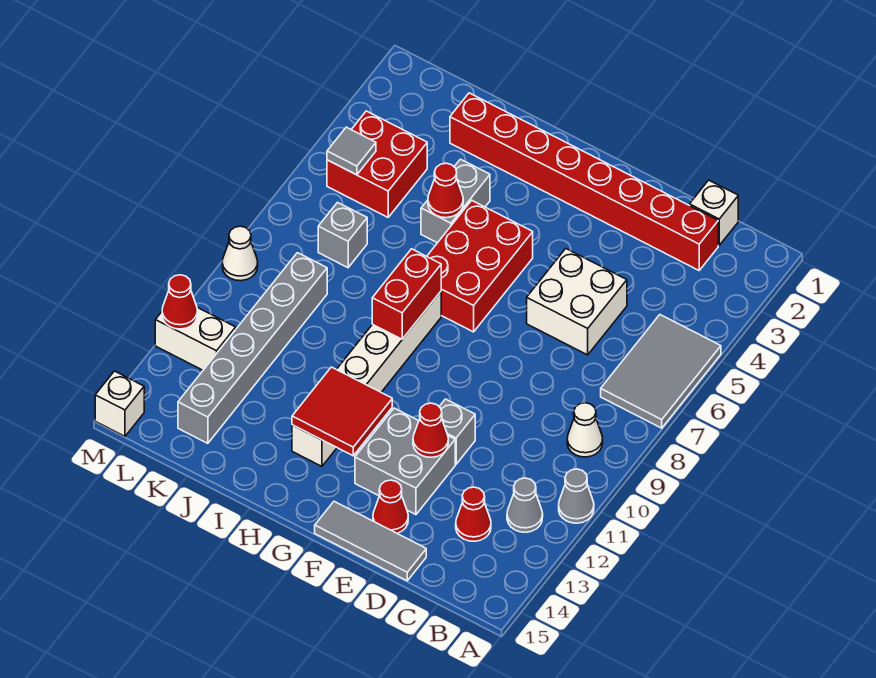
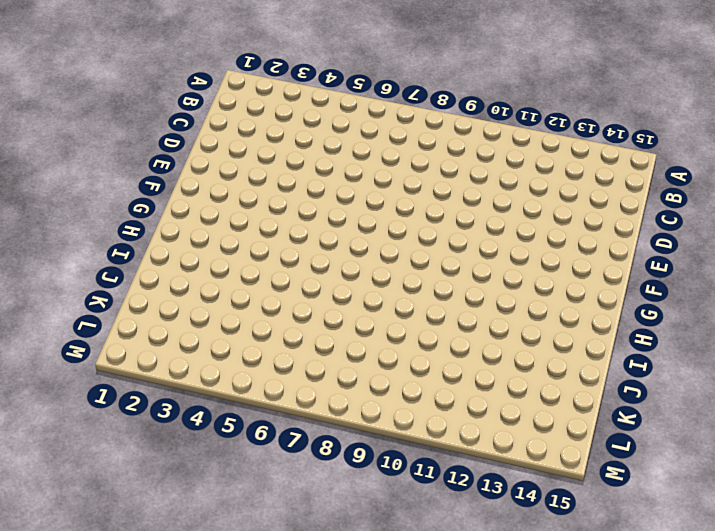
none -> grey tile A5:B7 level 1
none -> grey cone A11 level 1
none -> white cone B9 level 1

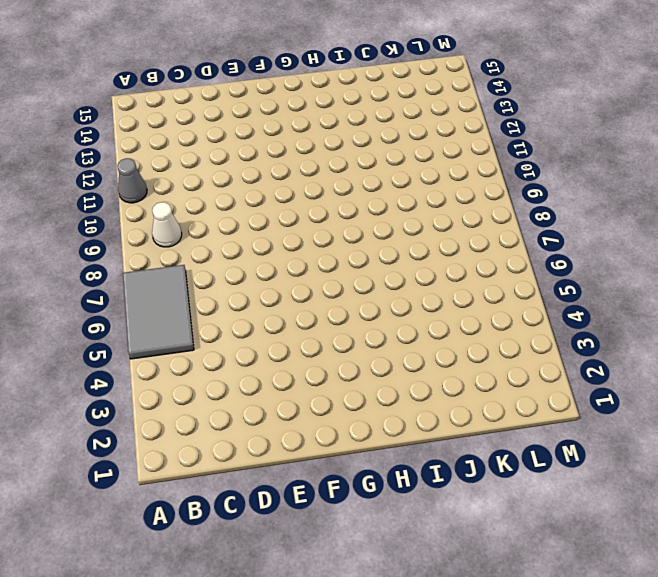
none -> grey cone B12 level 1
none -> white brick C1 level 1
none -> red brick C2:J2 level 1

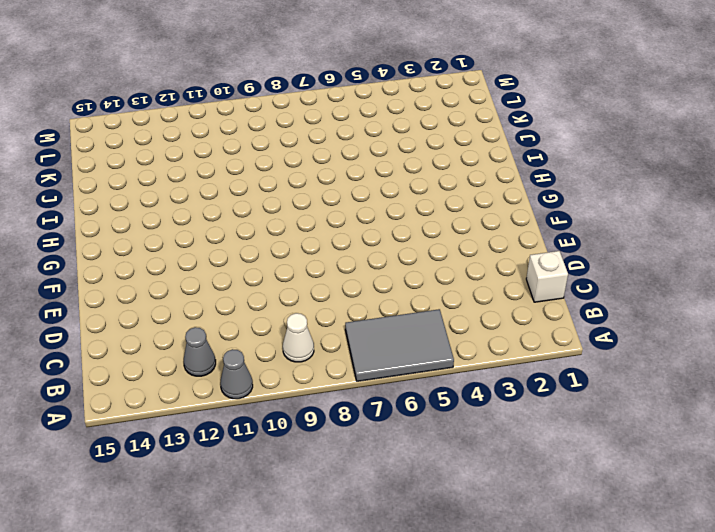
none -> red brick C2:J2 level 1
none -> red cone C13 level 1
none -> white brick D5:E6 level 1

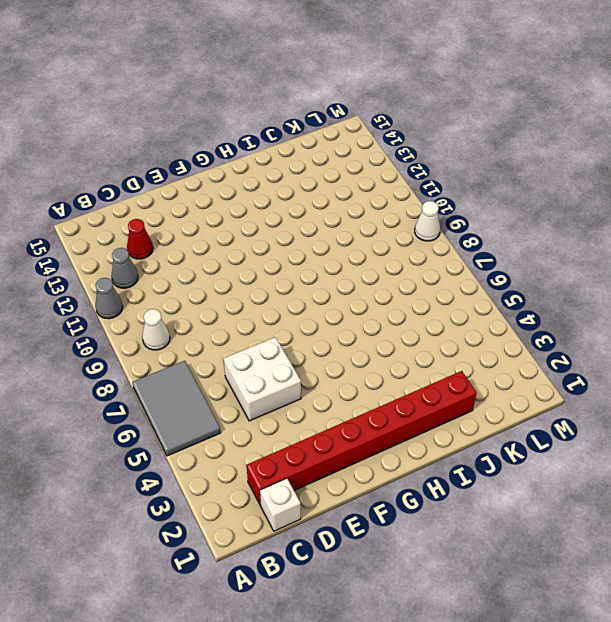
none -> grey tile D15:F15 level 1
none -> grey brick E11 level 1
none -> grey brick E12:F13 level 1

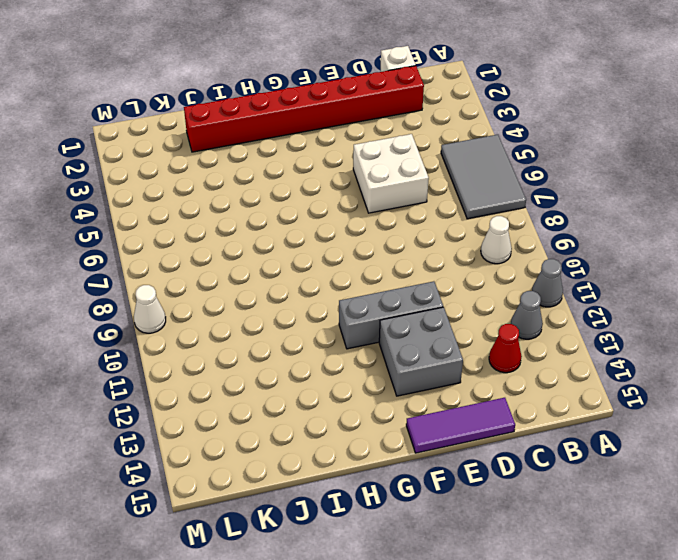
purple tile D15:F15 level 1 -> grey tile D15:F15 level 1
grey brick E11:G11 level 1 -> grey brick E11 level 1
none -> red cone E14 level 1
none -> red brick G5:H7 level 1
none -> white brick H8:H13 level 1

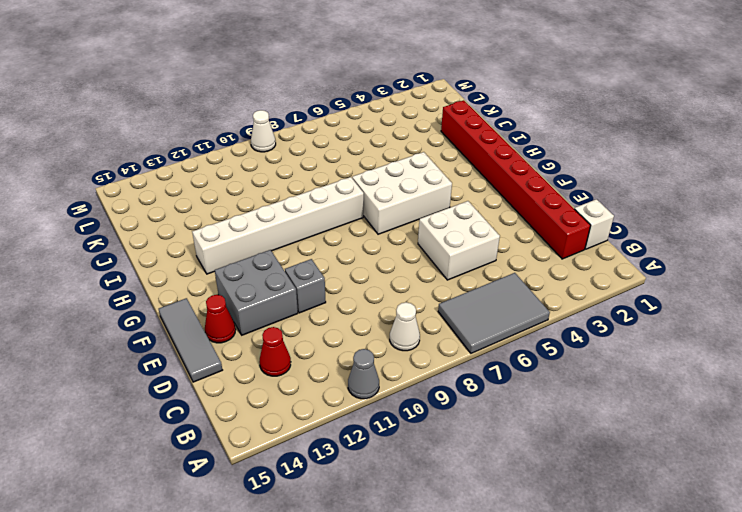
white brick G5:H7 level 1 -> red brick G5:H7 level 1
none -> grey cone B12 level 1
none -> grey brick I4:I5 level 1
none -> red brick K4:L5 level 1

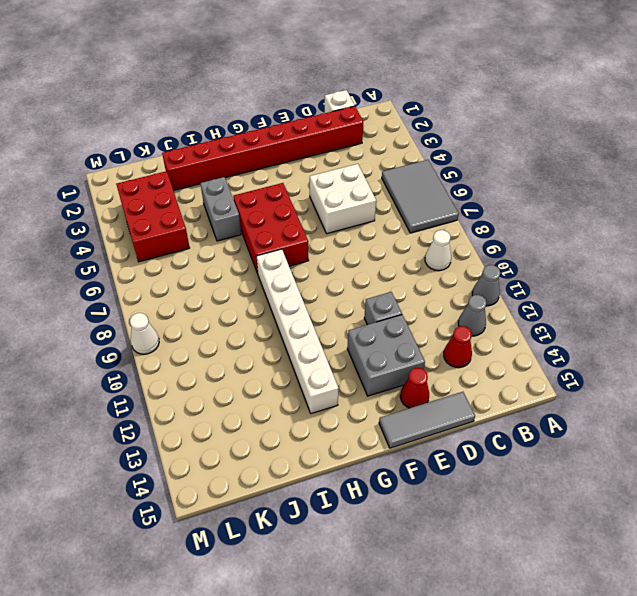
red brick K3:L5 level 1 -> red brick K4:L5 level 1
none -> grey brick K7 level 1
none -> grey brick K9:K14 level 1
none -> white brick L12:M12 level 1

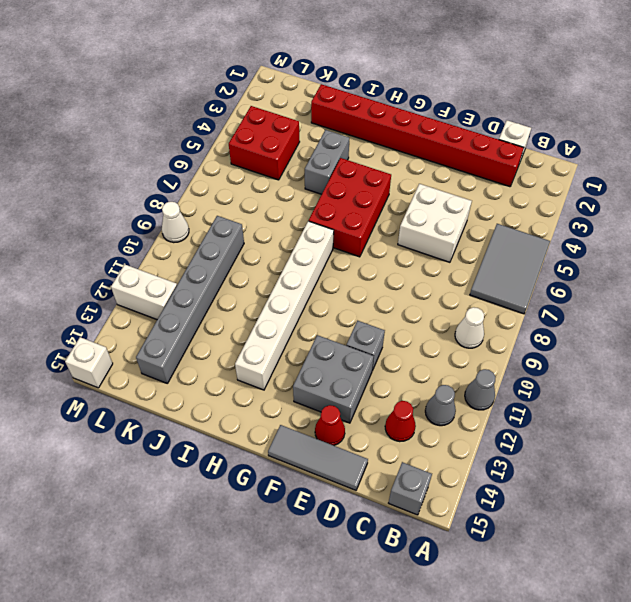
grey brick B15 level 1 -> grey brick K7 level 1
none -> red cone E12 level 2
none -> red tile G12:H13 level 2
none -> red brick H8:H9 level 2

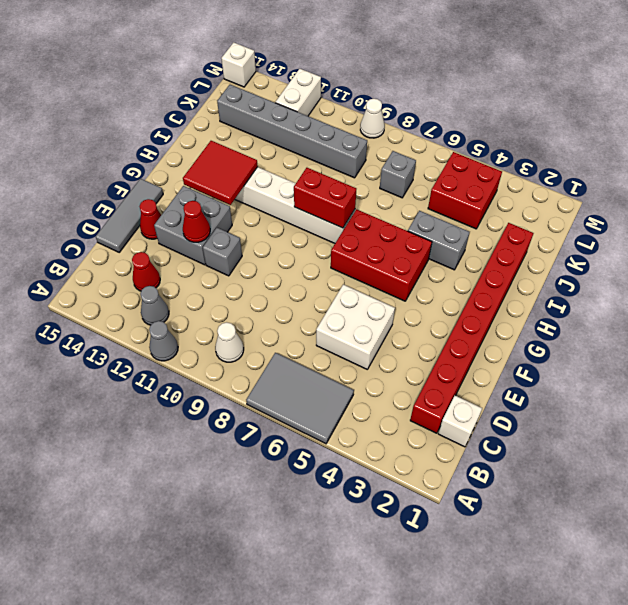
none -> red cone I5 level 2
none -> grey tile L5 level 2
none -> red cone M12 level 2

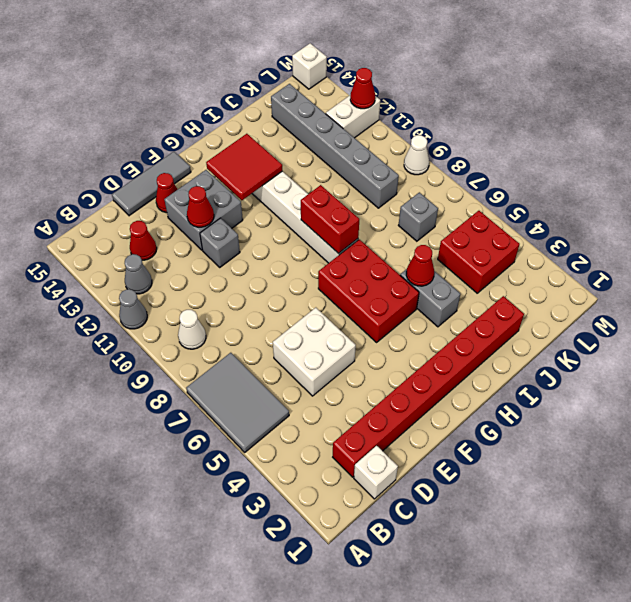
none -> grey tile L5 level 2

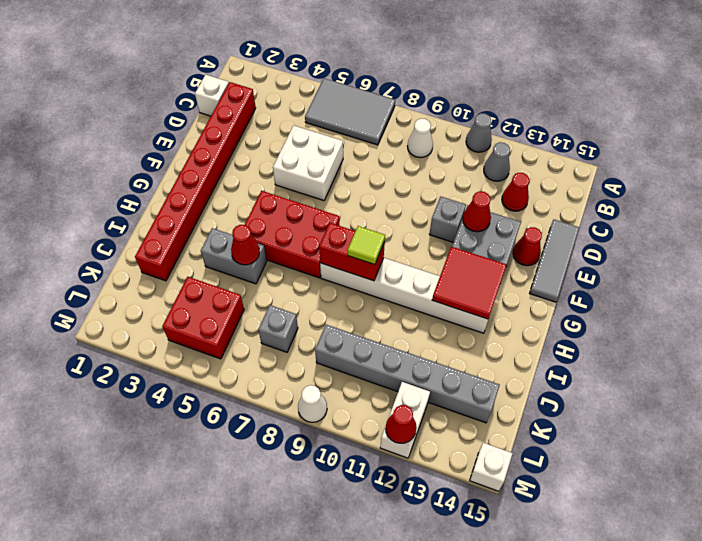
lime tile H9 level 3 -> none
none -> grey tile L5 level 2

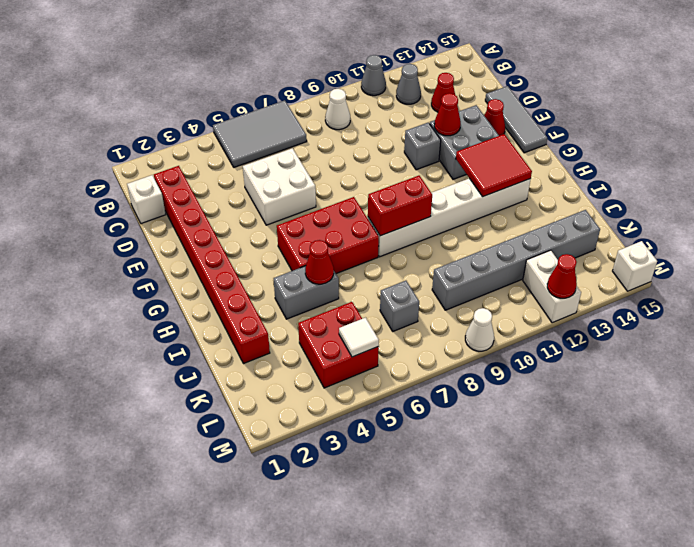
white tile L5 level 2 -> grey tile L5 level 2

